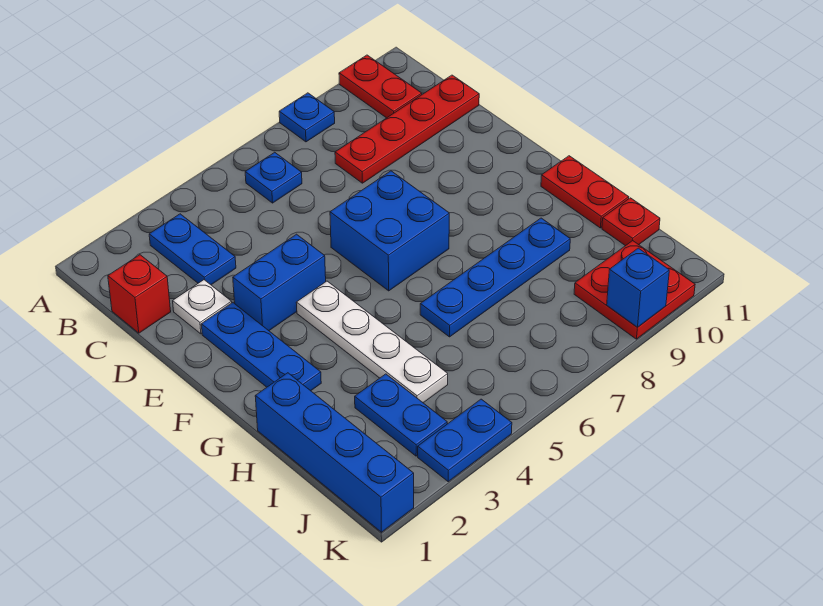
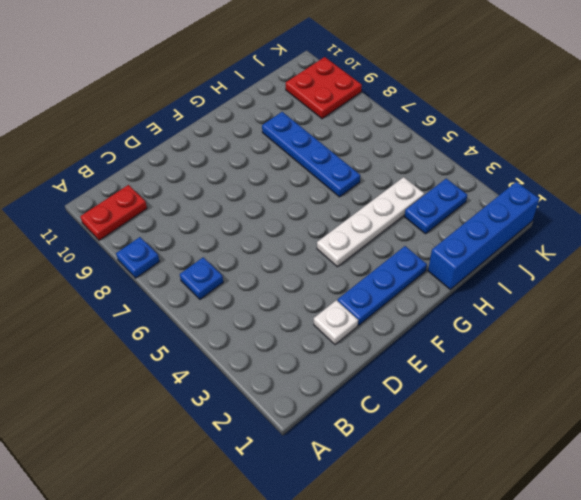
none -> blue plate B3:C3 level 1
none -> red brick C1 level 1
none -> red plate C8:C11 level 1

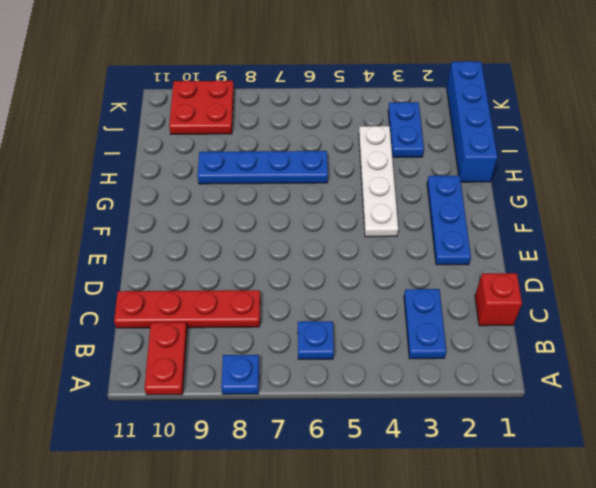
none -> white plate D2 level 1
none -> blue brick E3:E4 level 1
none -> blue brick E6:F7 level 1

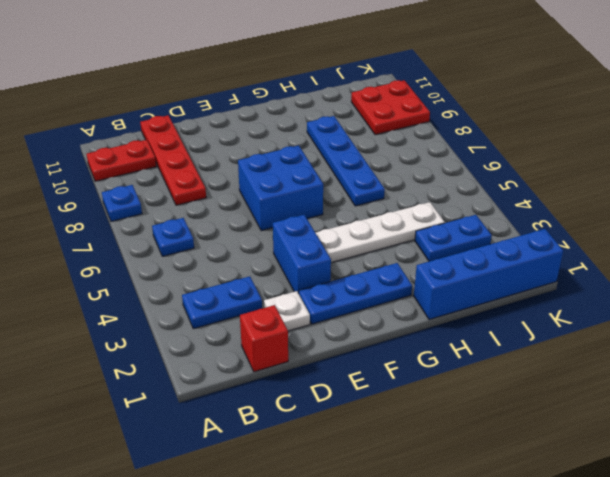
none -> red plate G11:H11 level 1
none -> red plate I11 level 1
none -> blue plate K3:K4 level 1

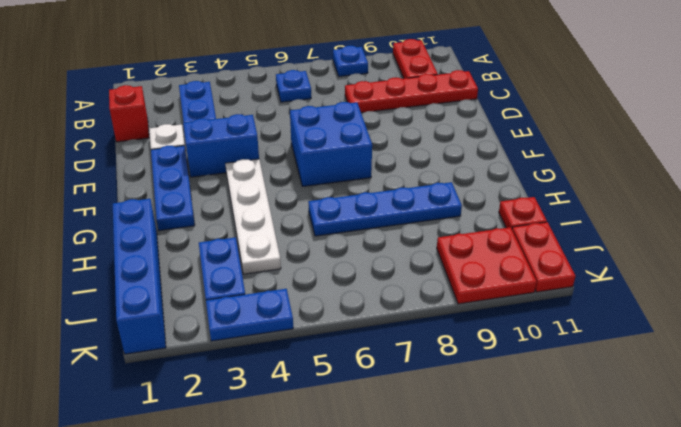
red plate J11:K11 level 1 -> red plate G11:H11 level 1
none -> blue brick K9 level 2

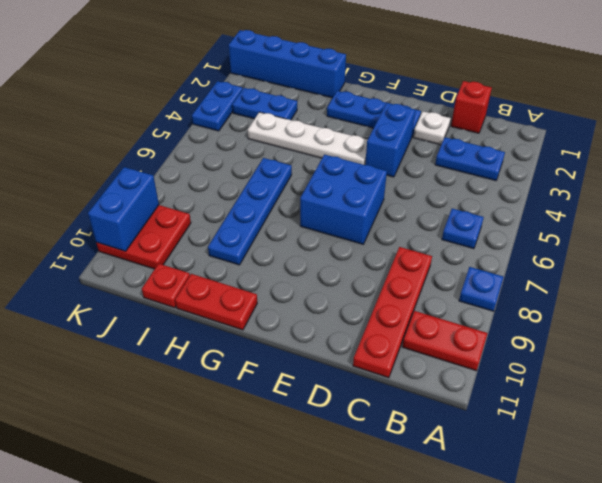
blue brick K9:K10 level 2 -> blue brick K9 level 2

